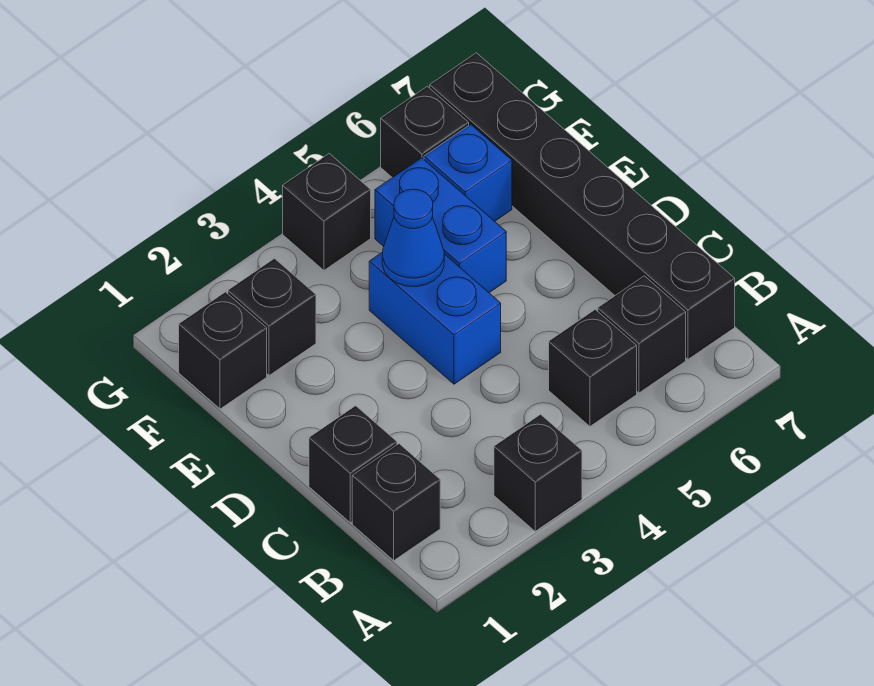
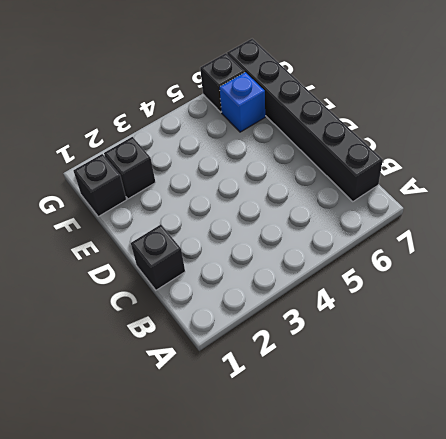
none -> black brick A3 level 1
none -> black brick B1 level 1
none -> black brick B5 level 1

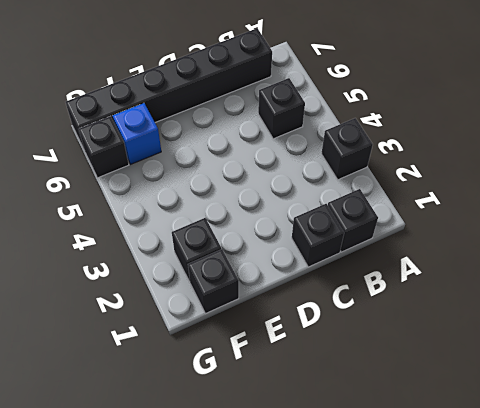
none -> black brick B6 level 1
none -> blue brick D4:E4 level 1
none -> blue brick E5:F5 level 1

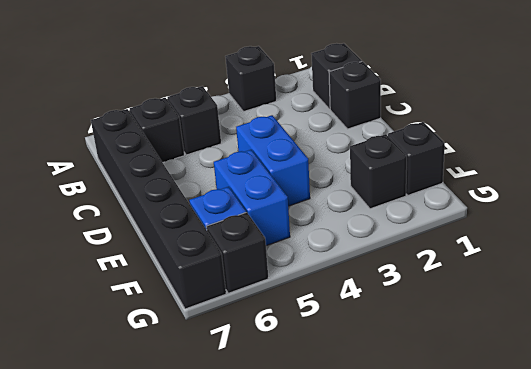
none -> black brick G4 level 1
none -> blue cone E4 level 2

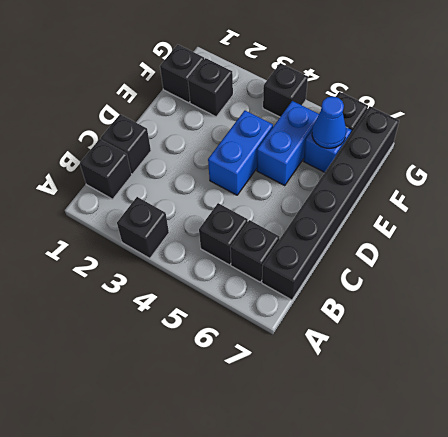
blue cone F6 level 2 -> blue cone E4 level 2

